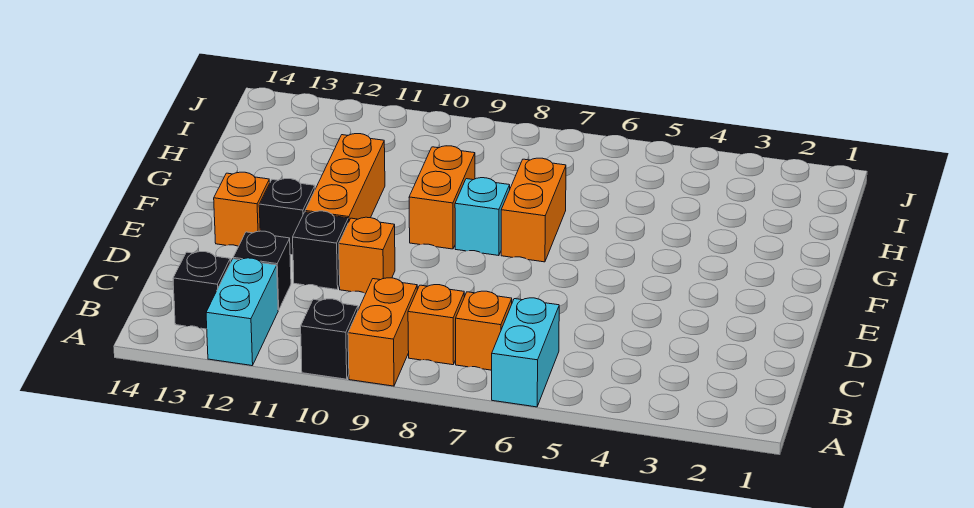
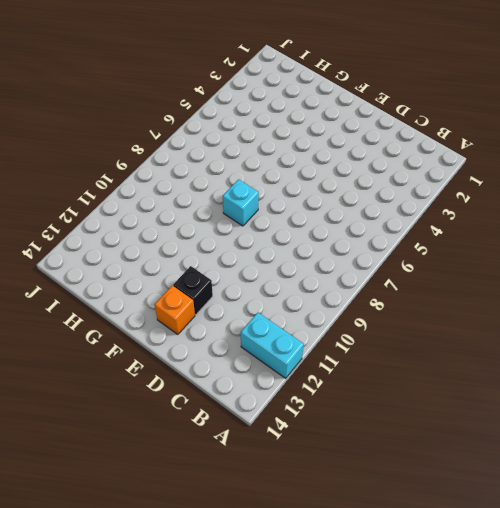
none -> cyan brick A6:B6 level 1
none -> orange brick A9:B9 level 1
none -> black brick A10 level 1

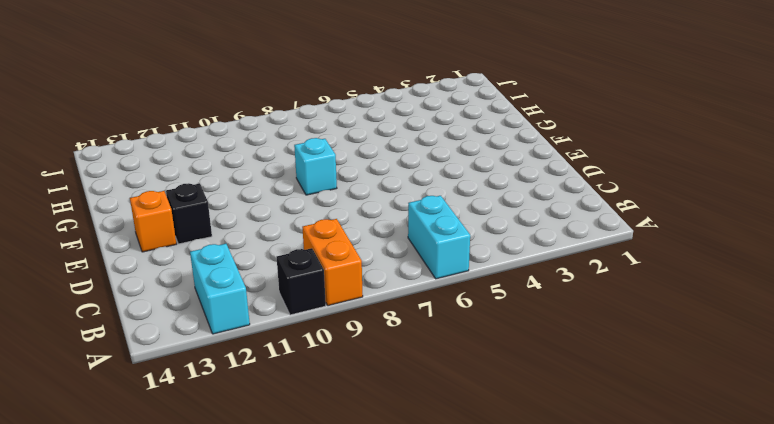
none -> orange brick B7 level 1
none -> orange brick B8 level 1
none -> black brick B13 level 1

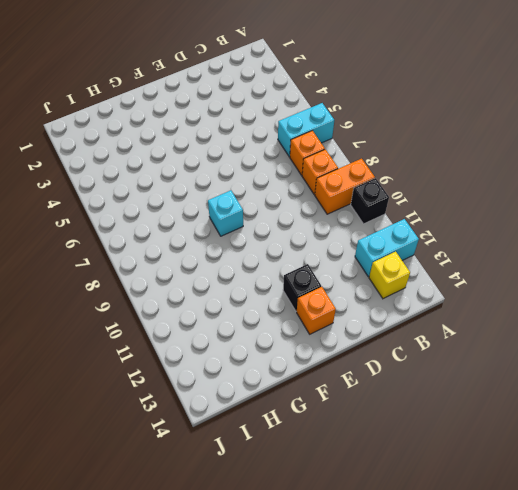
yellow brick B13 level 1 -> black brick B13 level 1
none -> black brick C12 level 1
none -> orange brick D10 level 1
none -> black brick D11 level 1

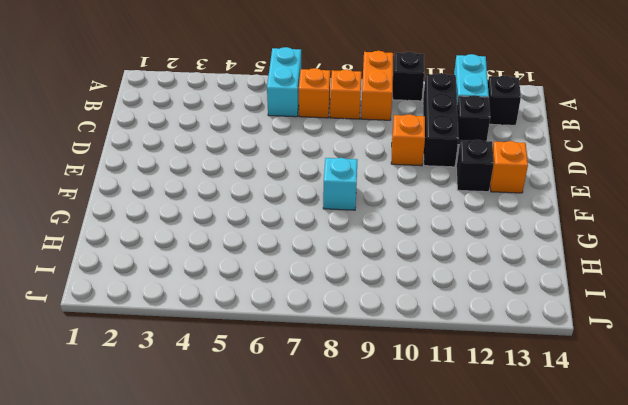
black brick B11:D11 level 1 -> black brick D11 level 1
none -> orange brick E11:G11 level 1
none -> orange brick F7:G7 level 1
none -> orange brick F9:G9 level 1

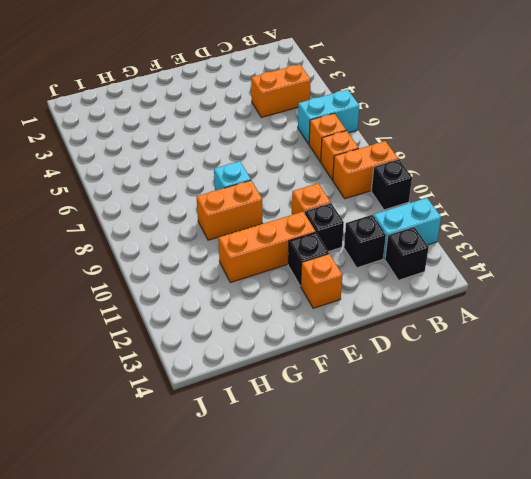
orange brick B4:C4 level 1 -> orange brick F7:G7 level 1

